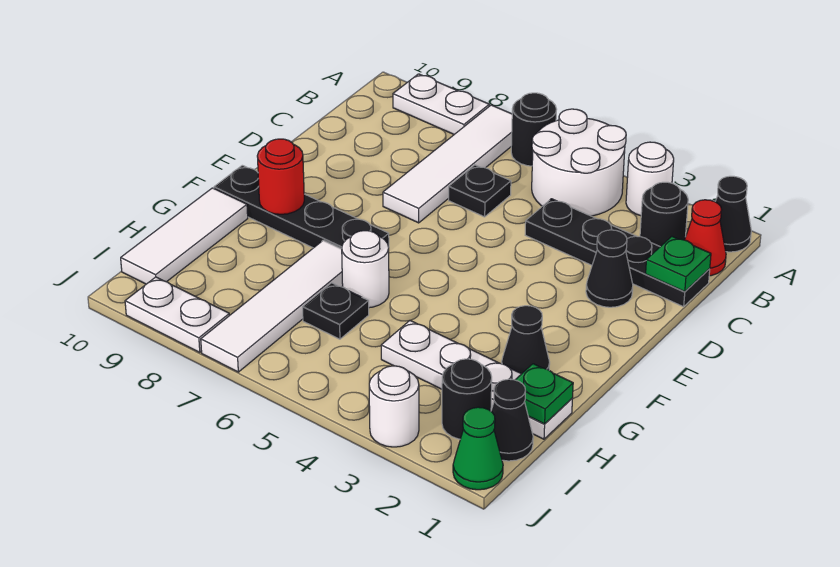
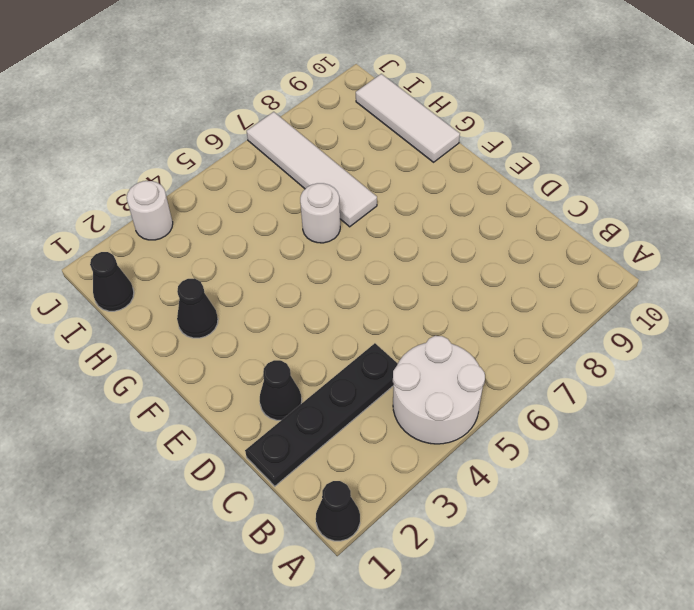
none -> white round brick A3 level 1
none -> black round brick A6 level 1
none -> white tile A7:D7 level 1

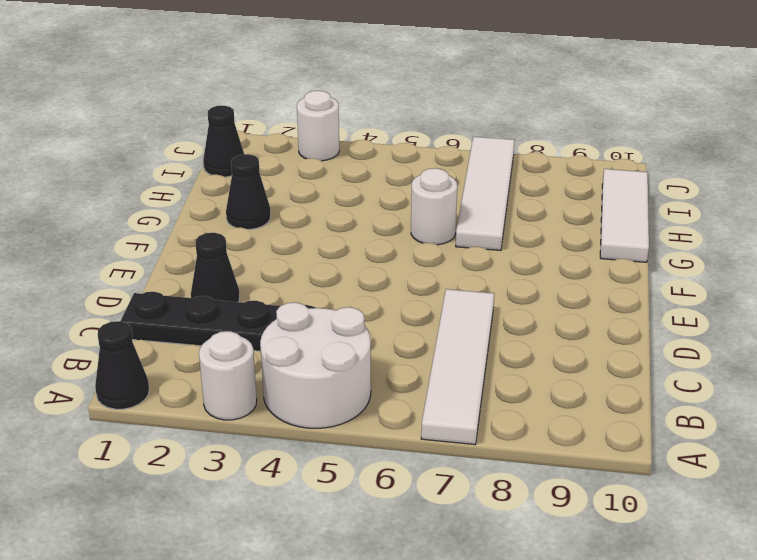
none -> black round brick A6 level 1
none -> white plate A8:A9 level 1
none -> red cone B1 level 1

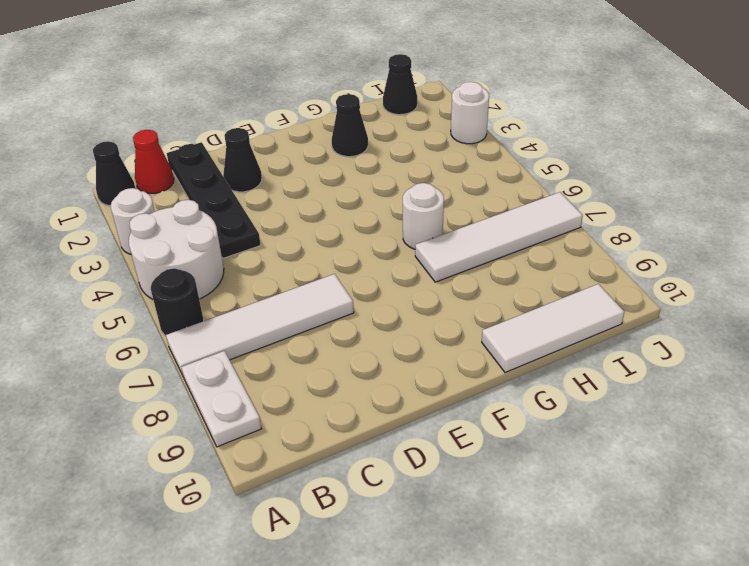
none -> black round brick B2 level 1
none -> black plate C6 level 1
none -> black plate F7:F10 level 1

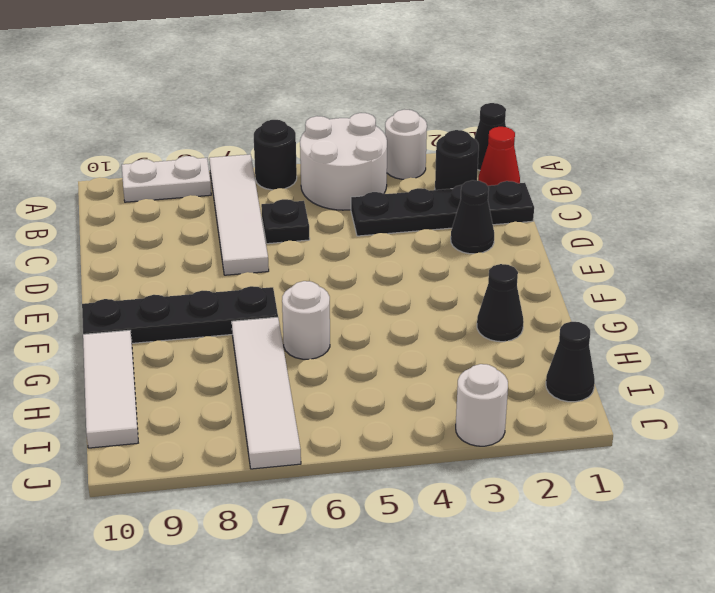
none -> white plate H1:H4 level 1
none -> black plate H6 level 1
none -> black round brick I2 level 1

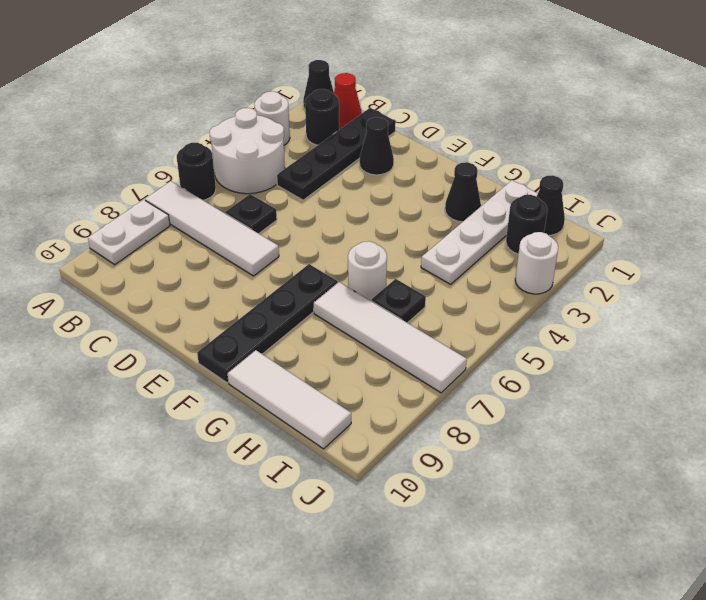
none -> green cone J1 level 1
none -> white plate J8:J9 level 1
none -> green plate C1 level 2

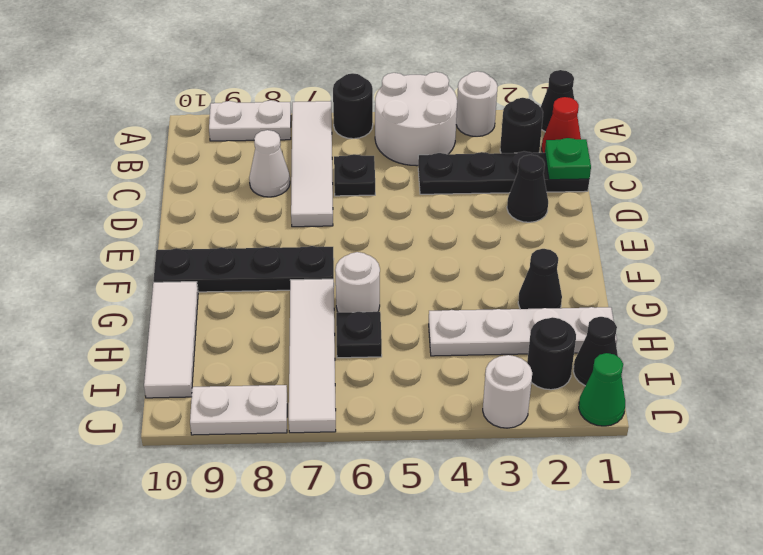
white cone C8 level 1 -> none
none -> red round brick F9 level 2
none -> green plate H1 level 2

